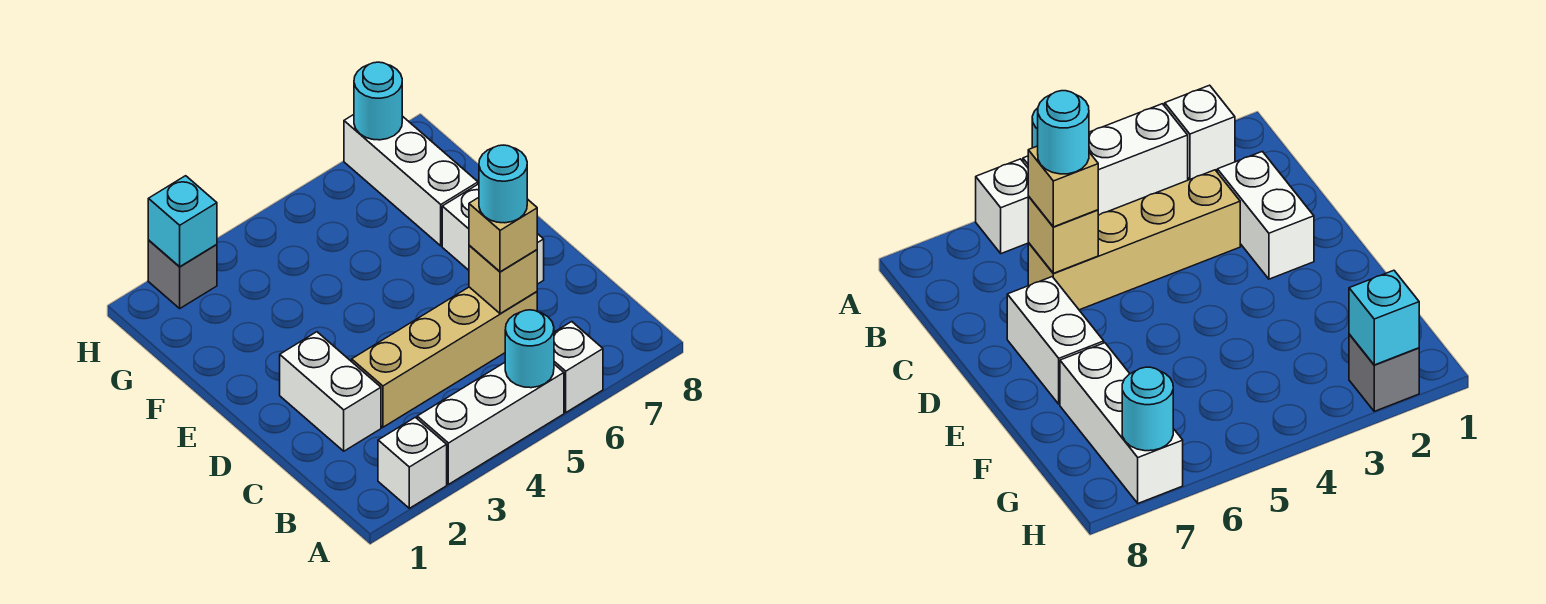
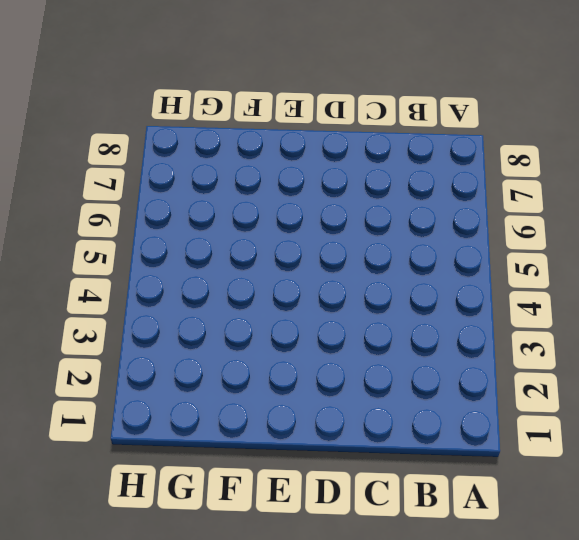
none -> white brick A2 level 1
none -> white brick A3:A5 level 1
none -> white brick A6 level 1

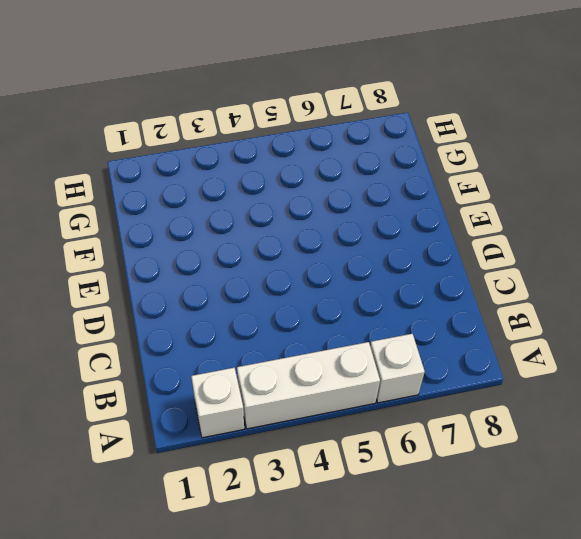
none -> white brick C2:D2 level 1
none -> tan brick C3:C6 level 1
none -> white brick D7:E7 level 1

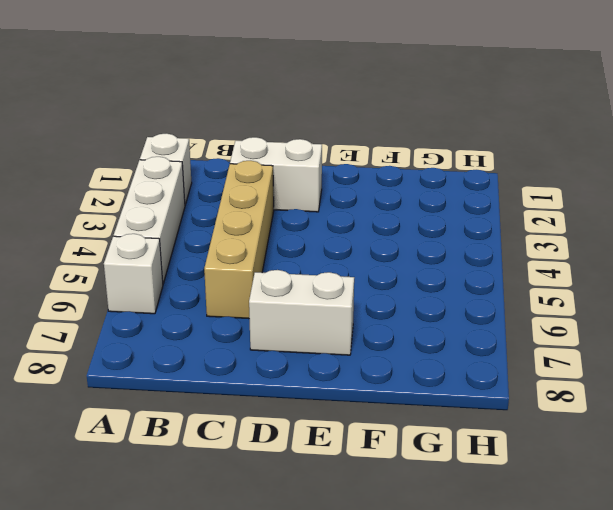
none -> white brick F7:H7 level 1
none -> grey brick H2 level 1
none -> cyan round brick A5 level 2

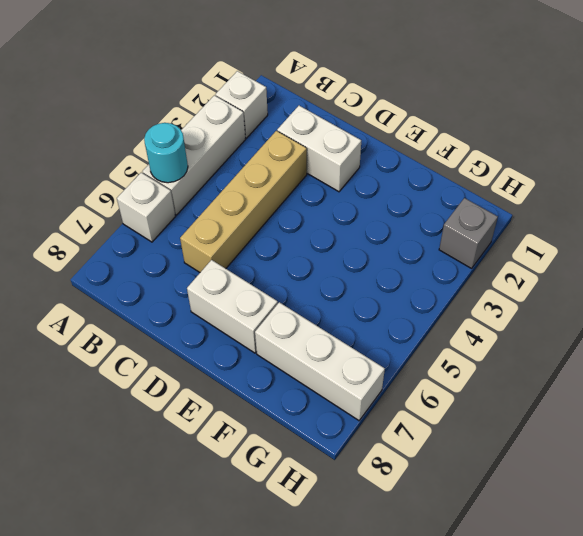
none -> tan brick C6 level 2
none -> cyan brick H2 level 2
none -> cyan round brick H7 level 2

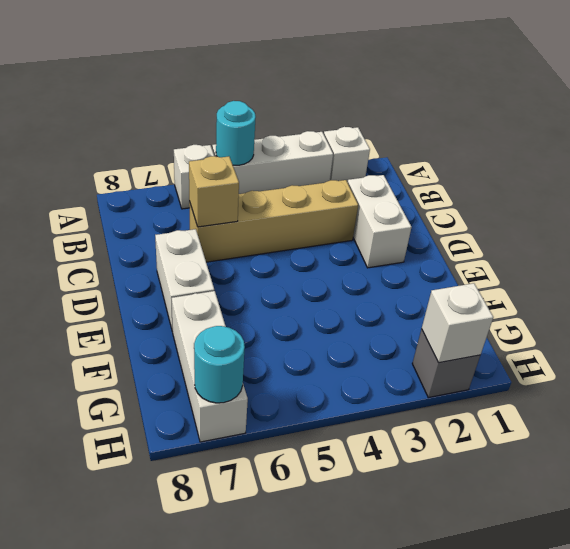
white brick H2 level 2 -> cyan brick H2 level 2
none -> tan brick C6 level 3
none -> cyan round brick C6 level 4

